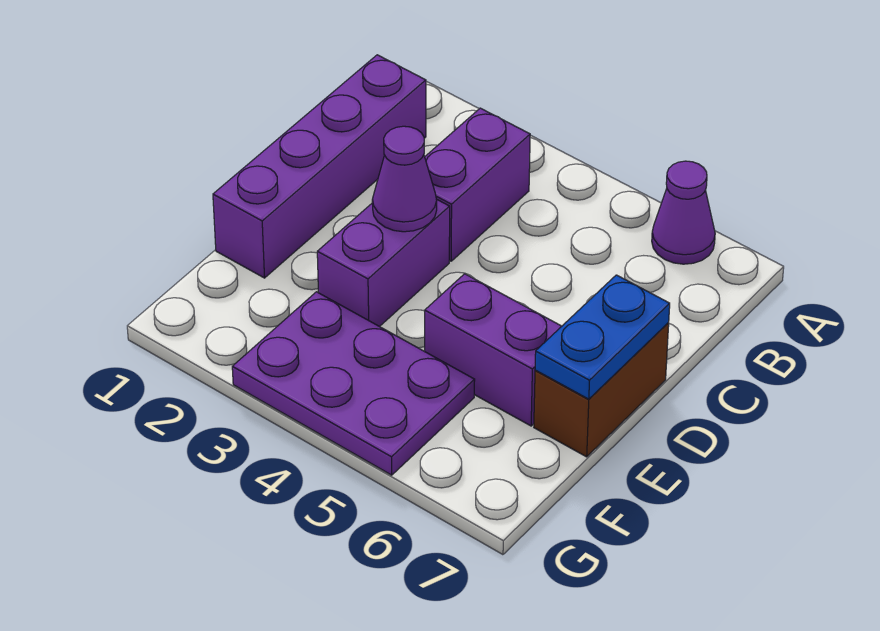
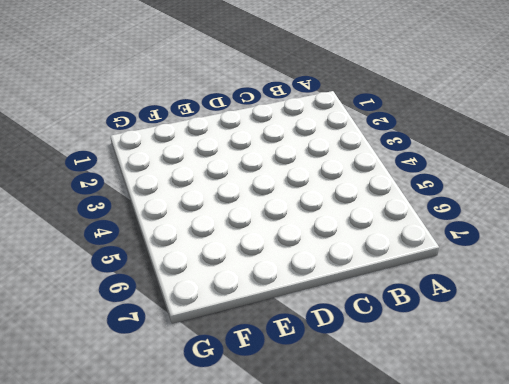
none -> purple cone A6 level 1
none -> purple brick B1:E1 level 1

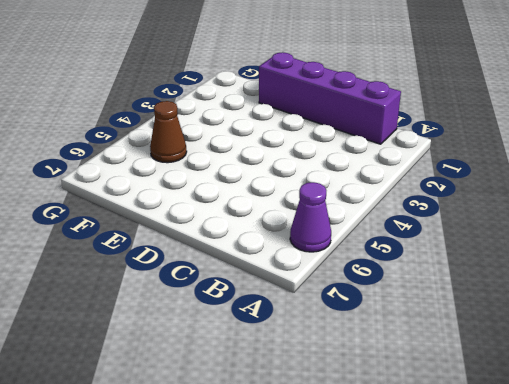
brown cone F5 level 1 -> purple plate F3:G5 level 1
none -> purple brick B3:C3 level 1
none -> purple brick D3:E3 level 1

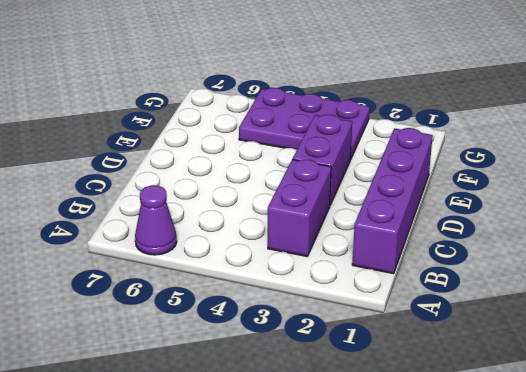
none -> brown brick D7:E7 level 1
none -> purple brick E5:E6 level 1

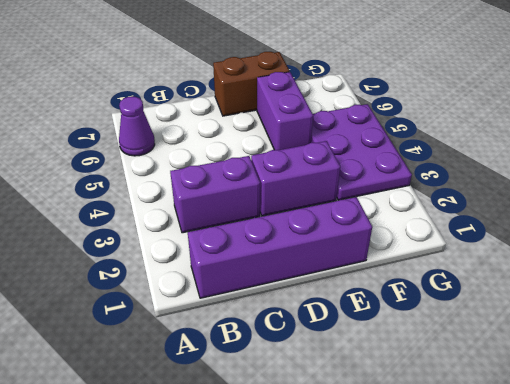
none -> purple cone D3 level 2
none -> blue plate D7:E7 level 2

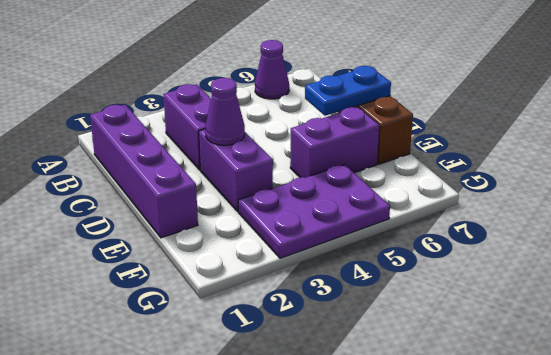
blue plate D6:D7 level 2 -> blue plate D7:E7 level 2

